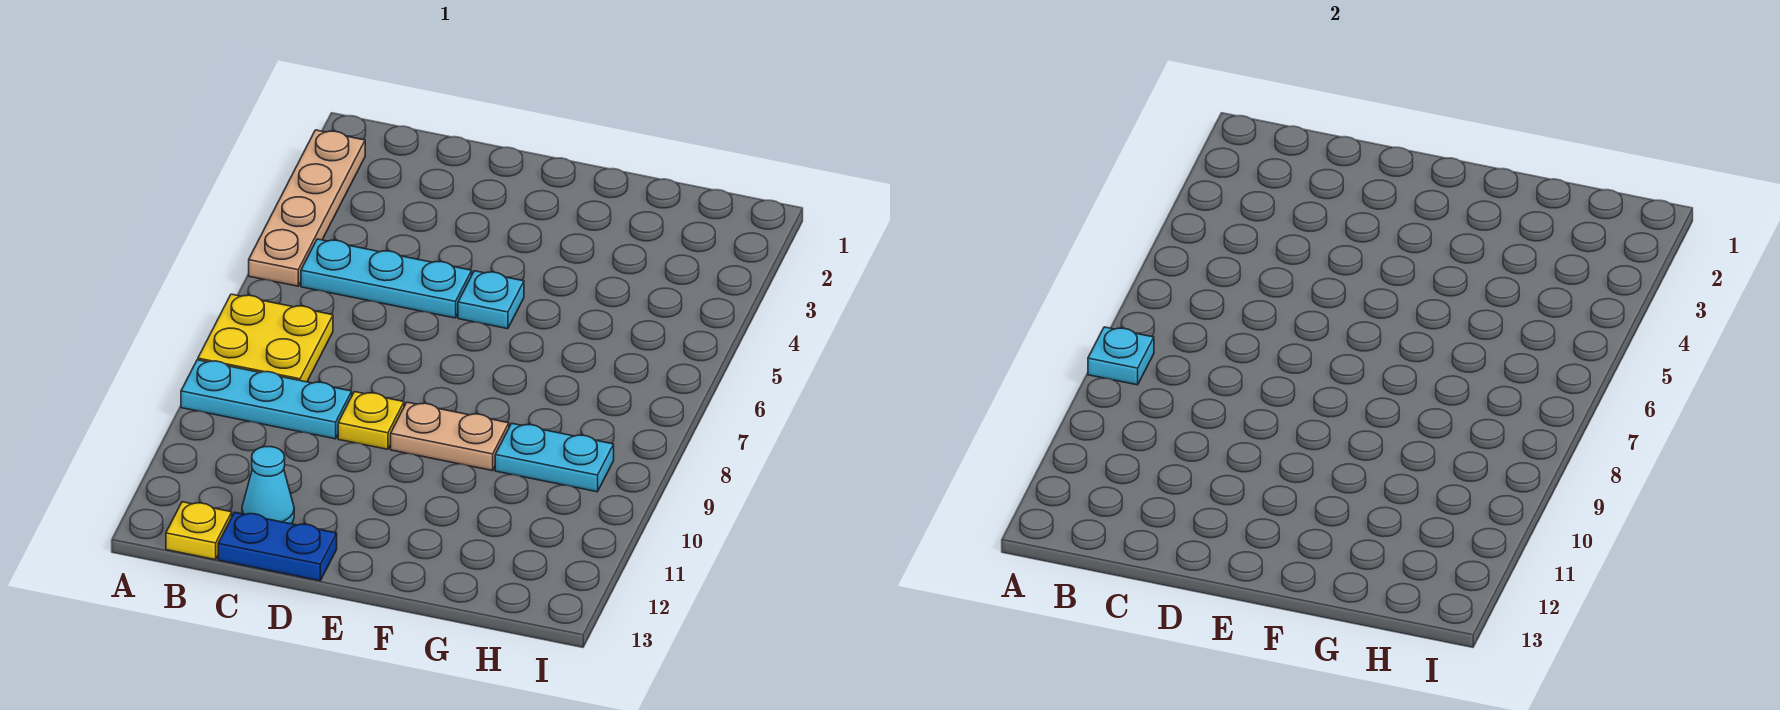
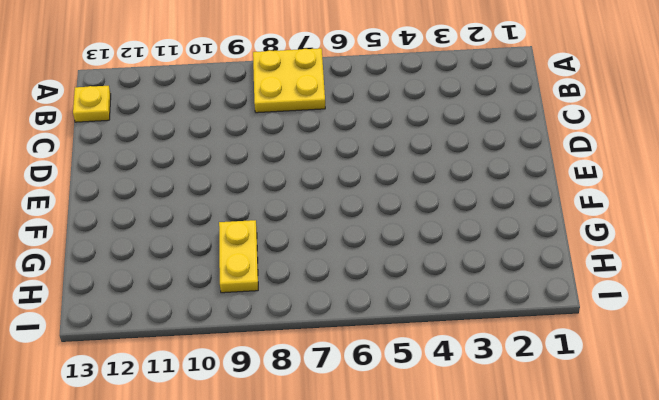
yellow plate G9:H9 level 1 -> cyan plate G9:H9 level 1
none -> tan plate A2:A5 level 1
none -> cyan plate A9:C9 level 1
none -> cyan plate B5:D5 level 1

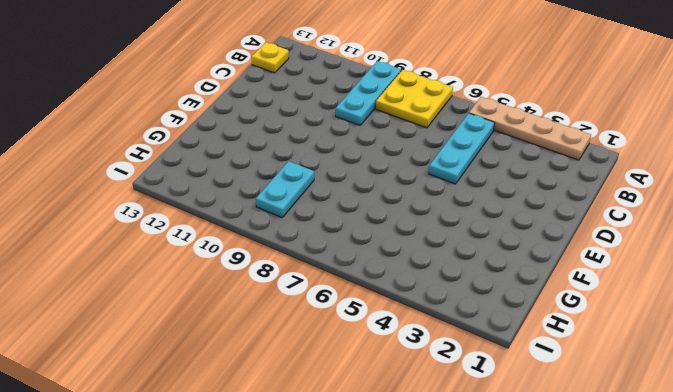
none -> cyan cone C12 level 1
none -> blue plate C13:D13 level 1
none -> yellow plate D9 level 1

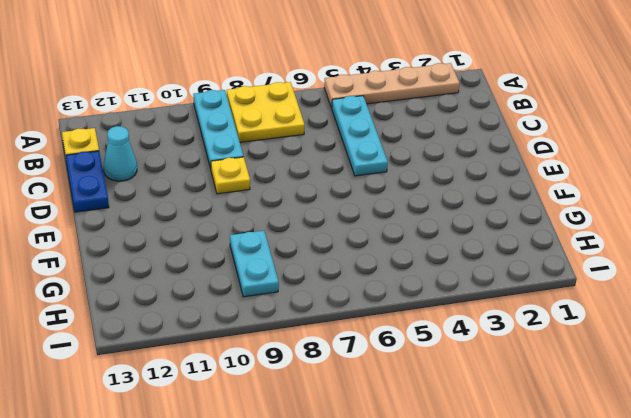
none -> cyan plate E5 level 1
none -> tan plate E9:F9 level 1
none -> cyan plate A8 level 2

